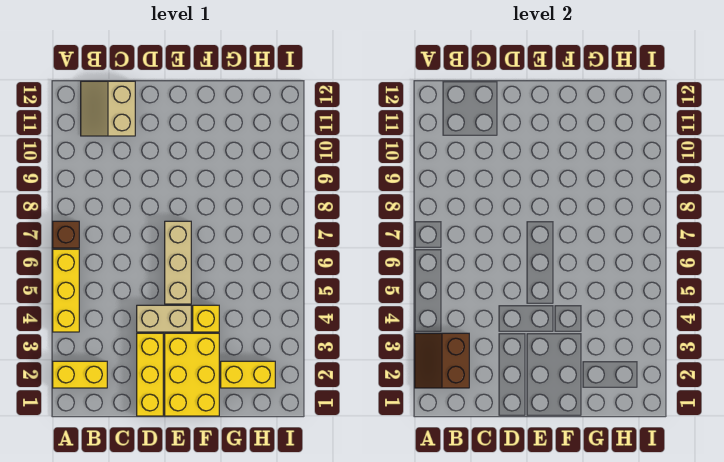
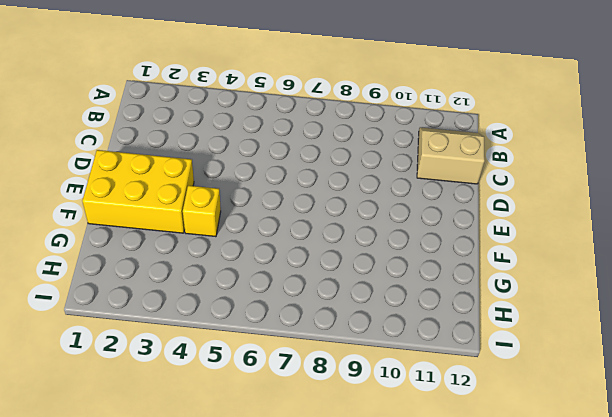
none -> yellow brick A2:B2 level 1
none -> yellow brick A4:A6 level 1

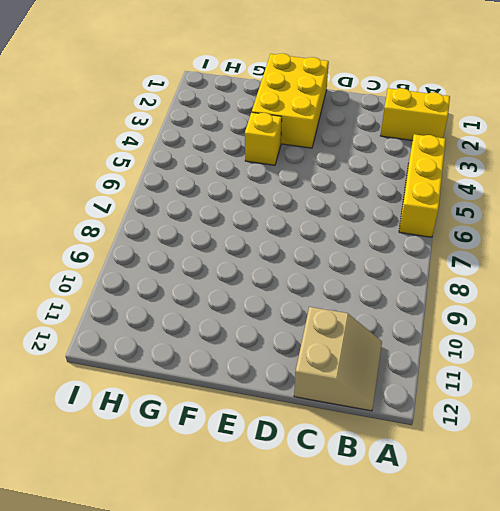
none -> brown brick A7 level 1
none -> yellow brick D1:D3 level 1

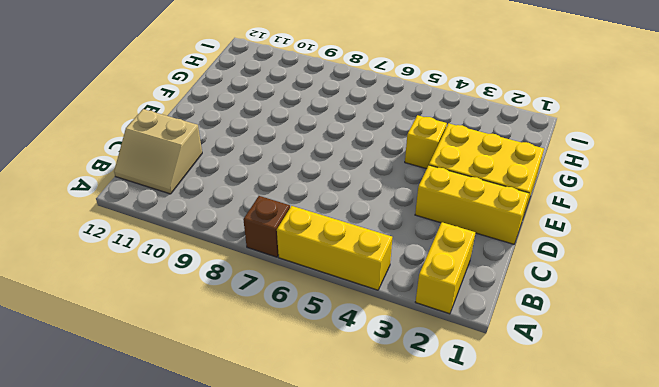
none -> tan brick D4:E4 level 1
none -> tan brick E5:E7 level 1

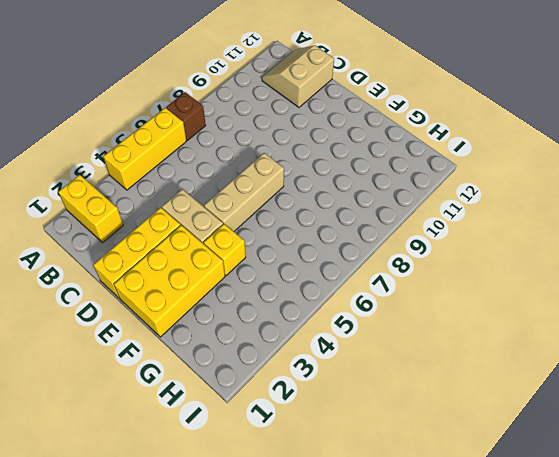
none -> yellow brick G2:H2 level 1
none -> brown slope A2:B3 level 2 top B

